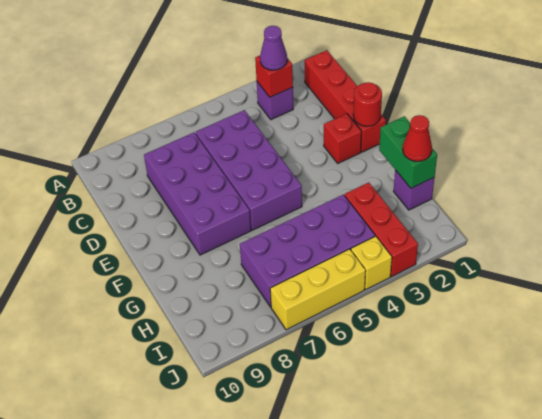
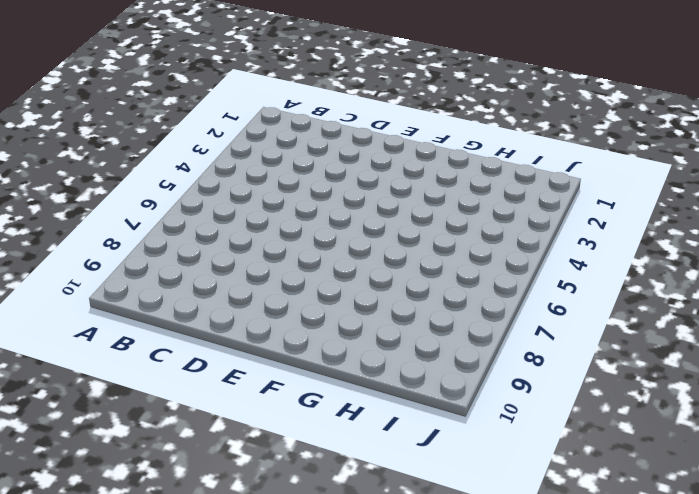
none -> red brick B1:E1 level 1
none -> purple brick B3 level 1
none -> purple brick C5:F6 level 1

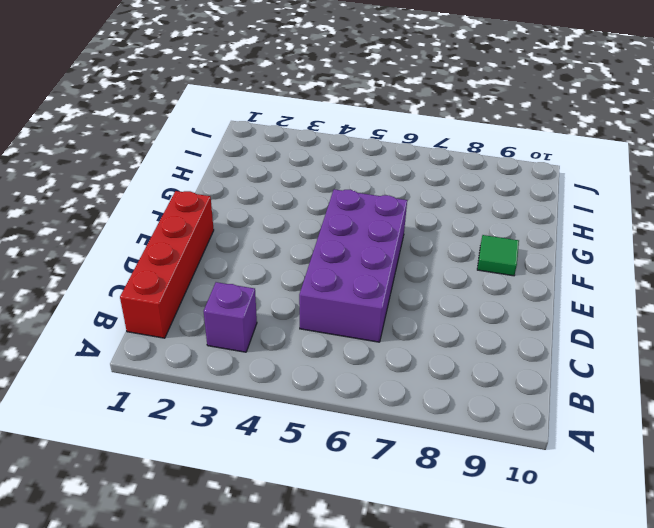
green tile F9 level 1 -> none
none -> purple brick C7:F8 level 1
none -> red brick E2 level 1
none -> purple brick H1 level 1

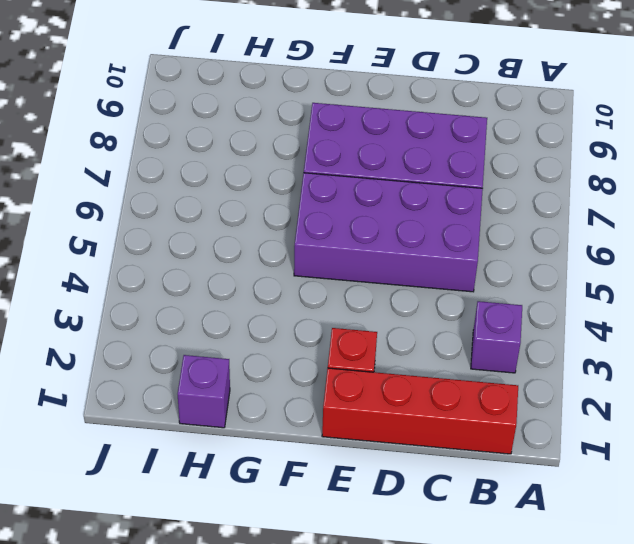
none -> red brick H3:J3 level 1
none -> purple brick H4:I7 level 1
none -> yellow brick J4 level 1

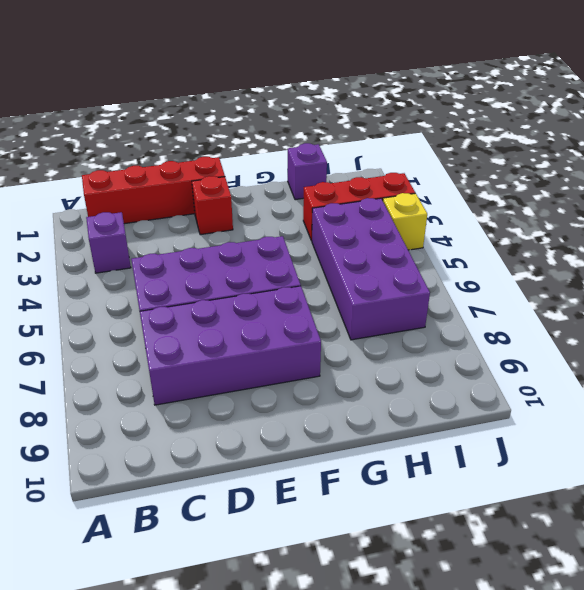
none -> yellow brick J5:J7 level 1
none -> red brick B3 level 2
none -> red round brick E1 level 2

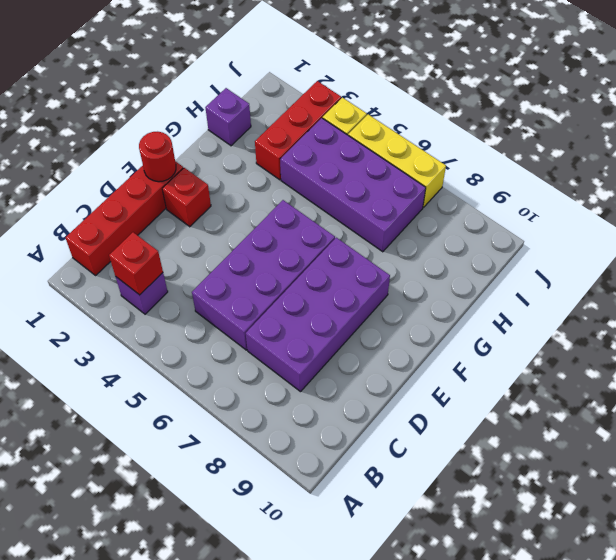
none -> green brick G1:H1 level 2
none -> purple cone B3 level 3
none -> red cone H1 level 3

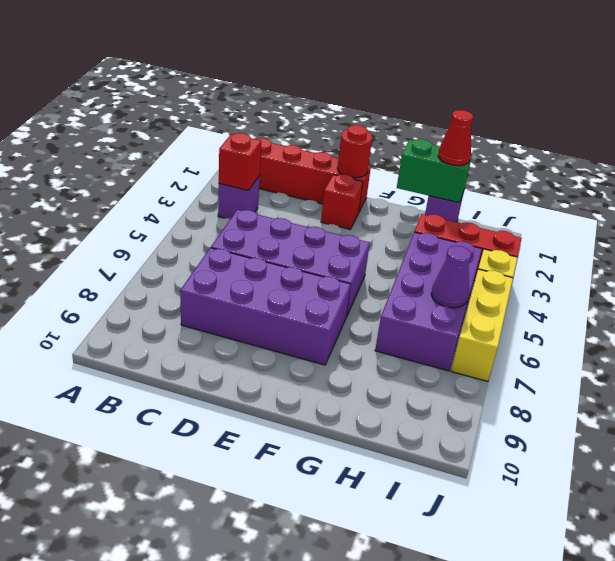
purple cone I6 level 2 -> purple cone B3 level 3

